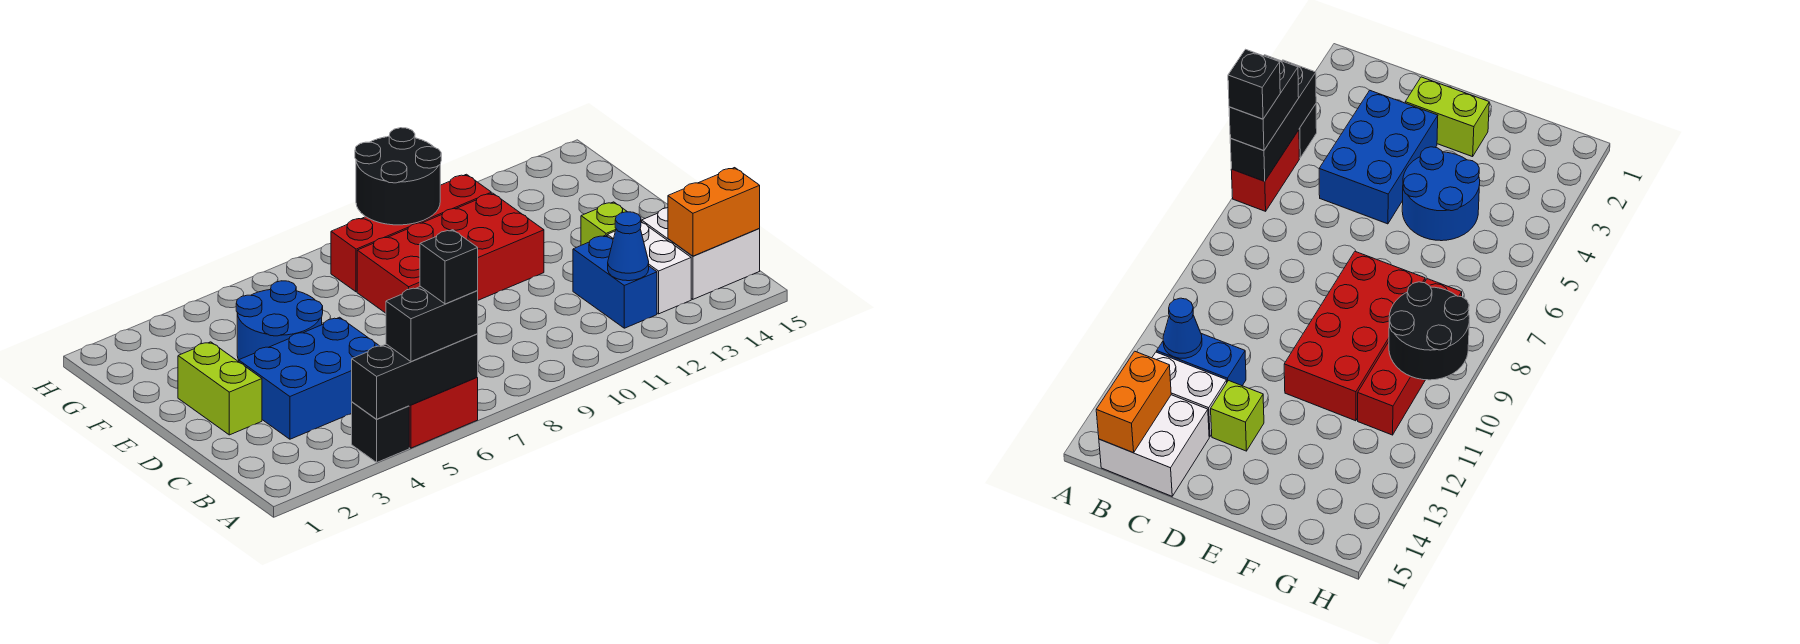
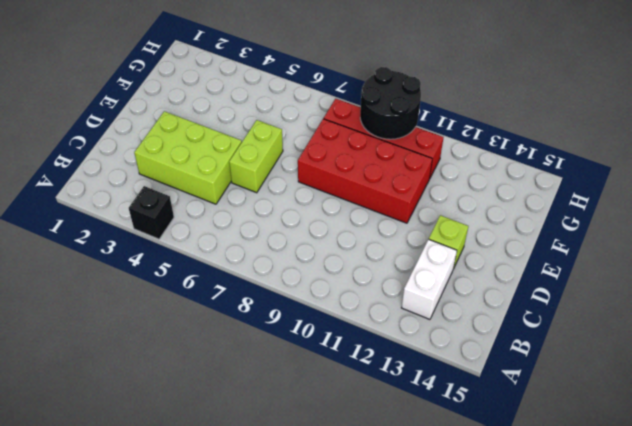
lime brick C3:D5 level 1 -> blue brick C3:D5 level 1
lime brick D6:E6 level 1 -> lime brick D2:E2 level 1
none -> red brick A5:A6 level 1
none -> blue brick B12:C12 level 1
none -> white brick B14:C15 level 1

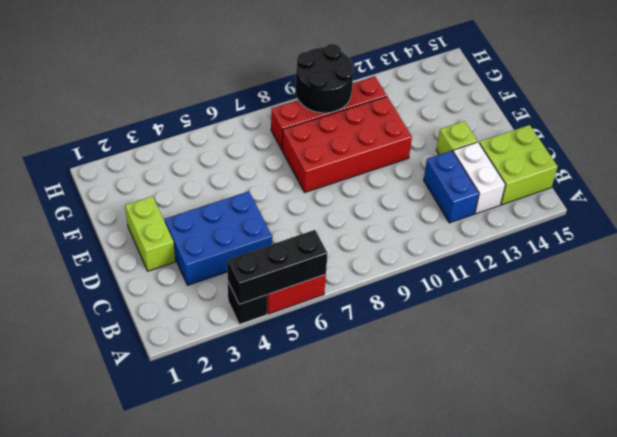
lime brick B14:C15 level 1 -> white brick B14:C15 level 1
none -> blue round brick E4:F5 level 1
none -> blue cone B12 level 2
none -> orange brick B14:B15 level 2

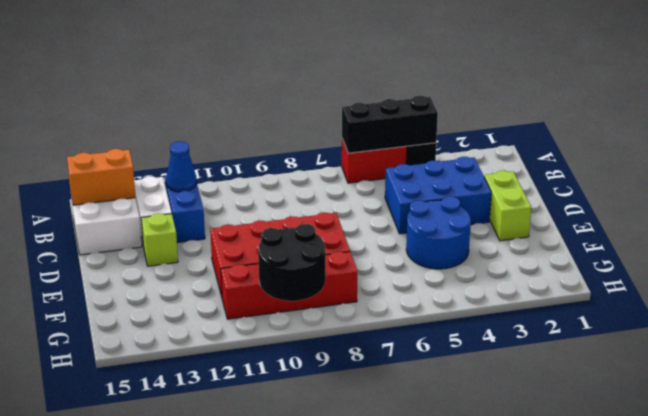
none -> black brick A5:A6 level 3
none -> black brick A6 level 4

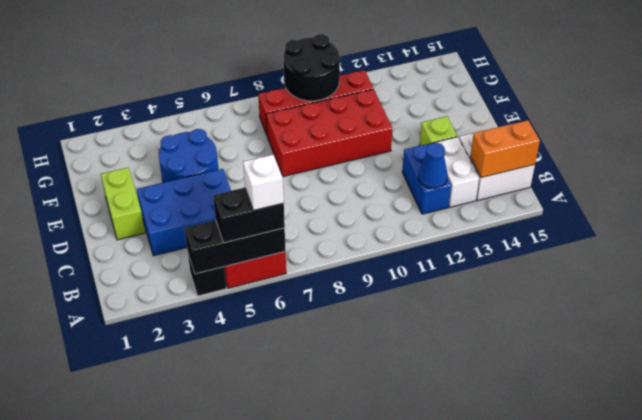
white brick A6 level 4 -> black brick A6 level 4

